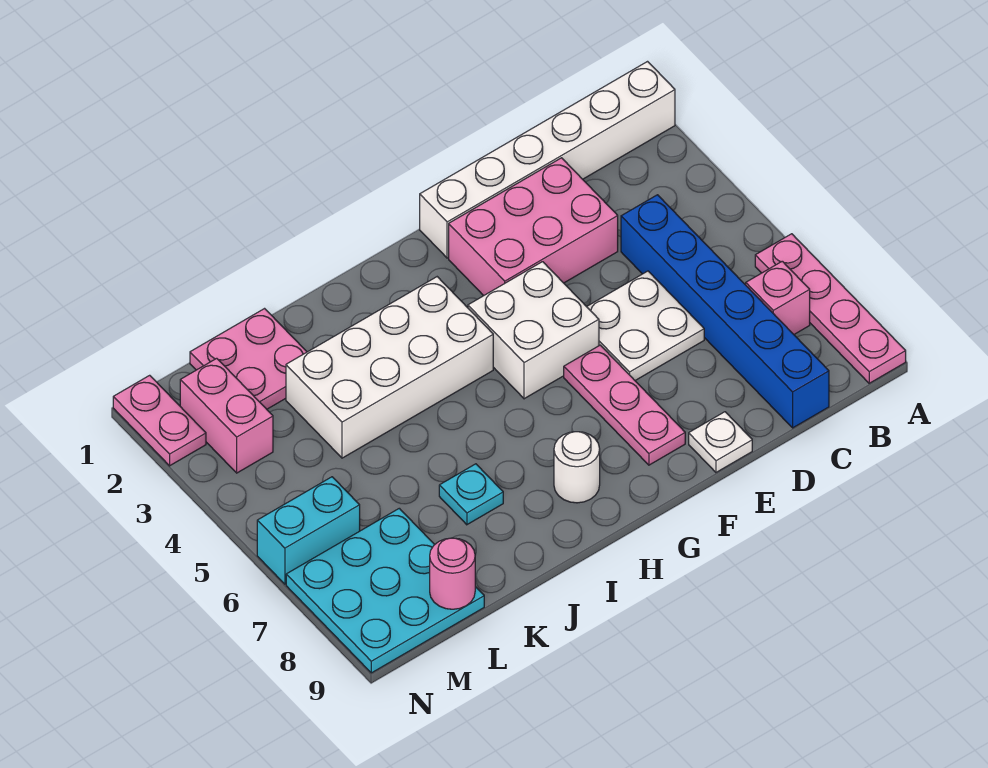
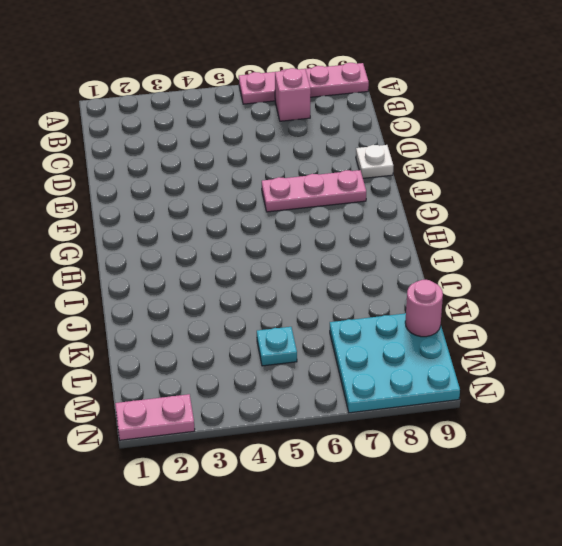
cyan plate L5 level 1 -> cyan plate J7 level 1
none -> white brick A1:F1 level 1
none -> blue brick C4:C9 level 1
none -> pink brick D2:F3 level 1

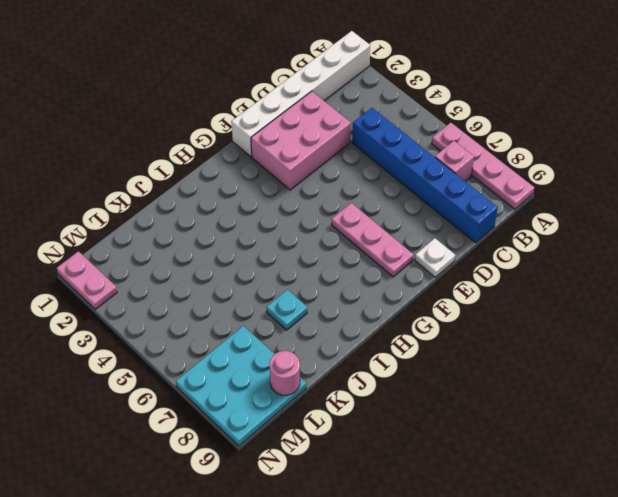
none -> white plate D5:E6 level 1
none -> white brick F4:G5 level 1
none -> white brick H3:K4 level 1

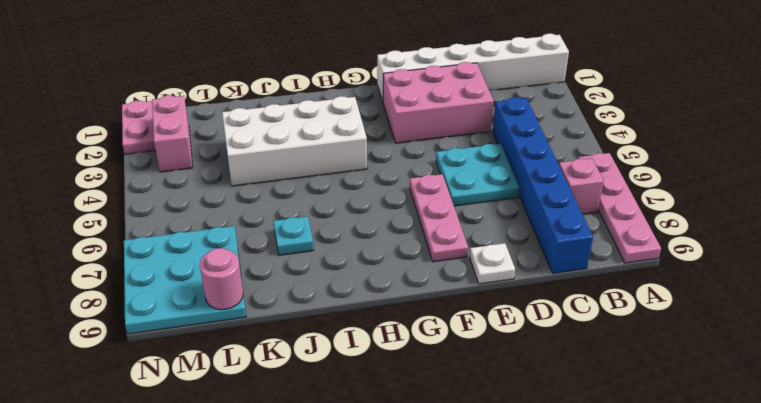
cyan plate D5:E6 level 1 -> white plate D5:E6 level 1
none -> white brick F4:G5 level 1
none -> white round brick H8 level 1
none -> pink plate K1:L2 level 1

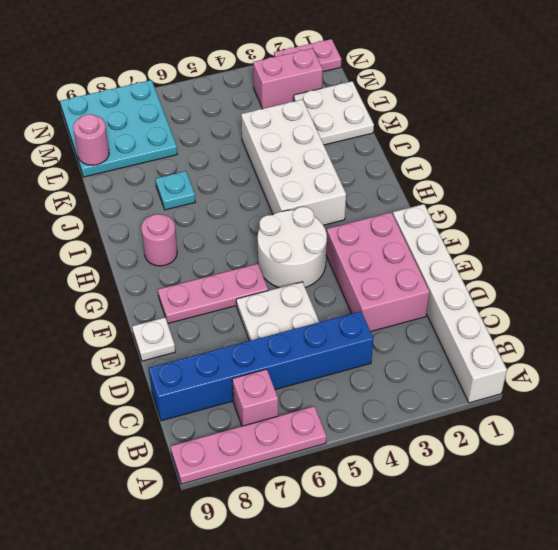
white round brick F4:G5 level 1 -> white brick F4:G5 level 1
pink round brick H8 level 1 -> white round brick H8 level 1
white plate K1:L2 level 1 -> pink plate K1:L2 level 1
none -> cyan brick M6:N6 level 1

